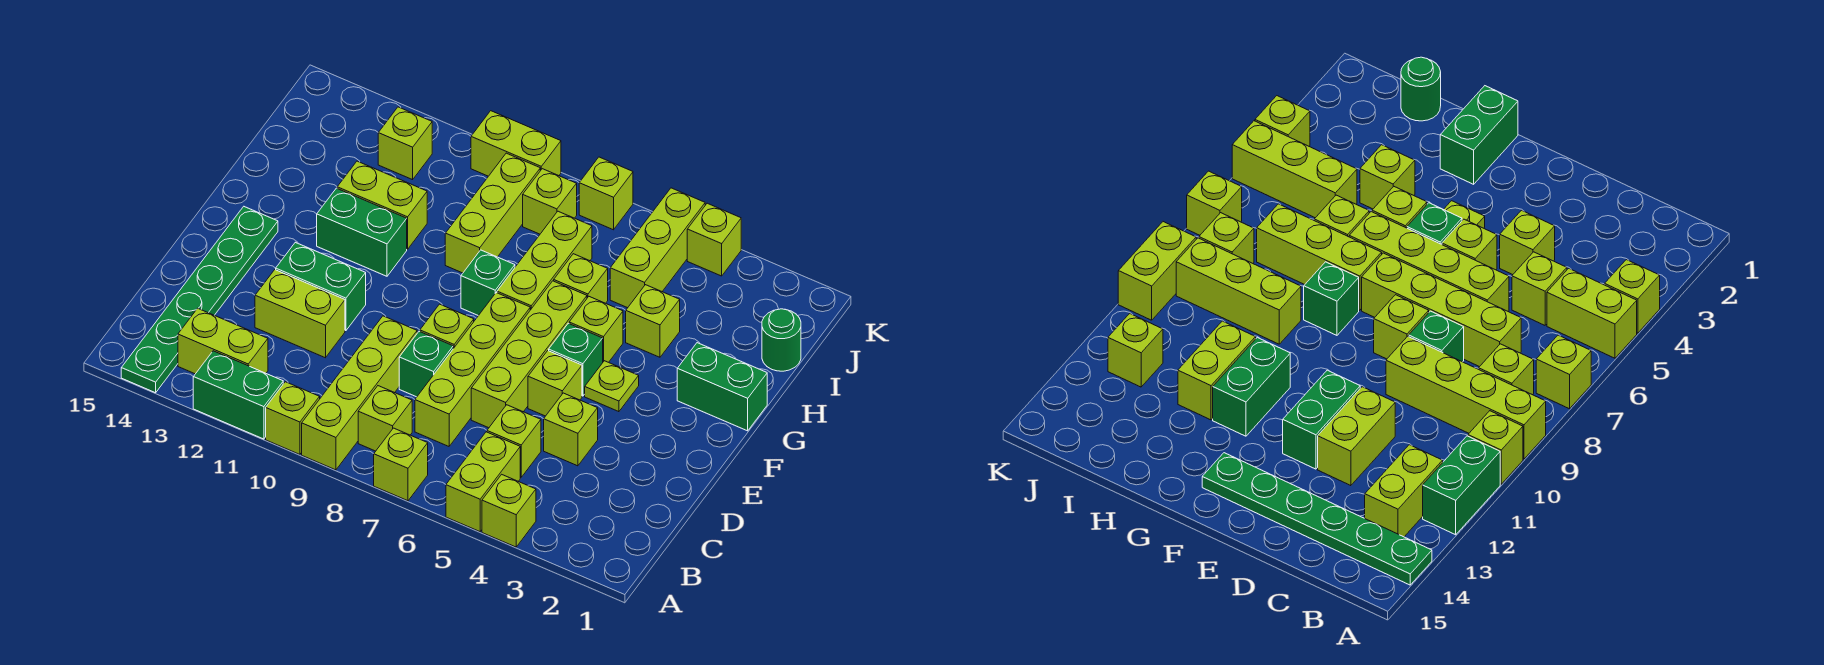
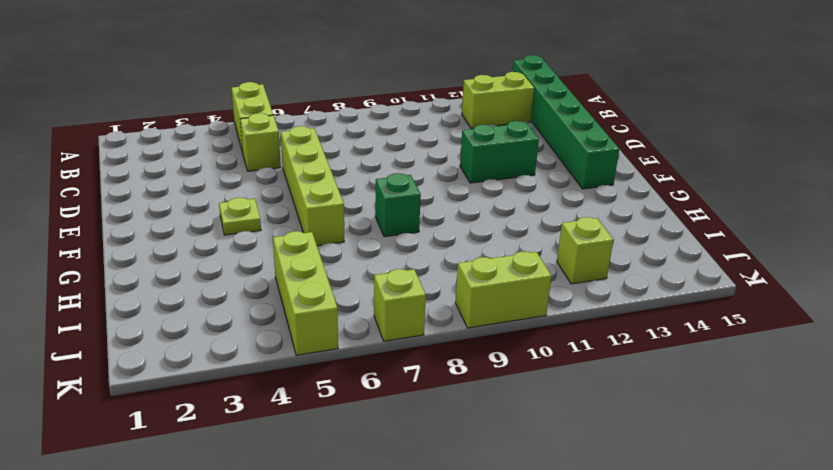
green brick A14:F14 level 1 -> green plate A14:F14 level 1
none -> lime brick A4 level 1
none -> lime brick A7 level 1
none -> lime brick A9:D9 level 1
none -> lime brick A10 level 1

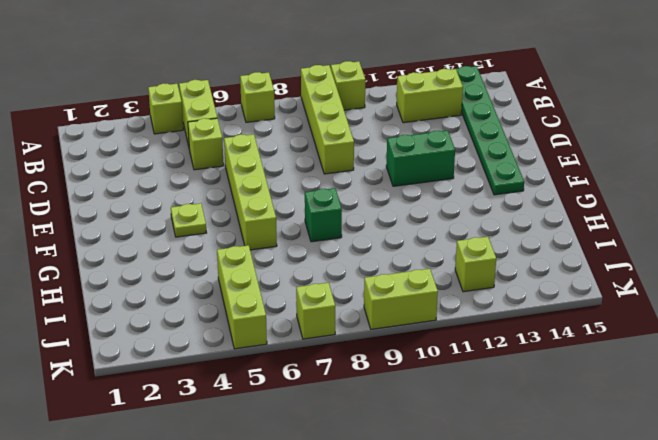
none -> green brick A11:A12 level 1
none -> lime brick B8 level 1
none -> lime brick C7:F7 level 1
none -> lime brick D4 level 1

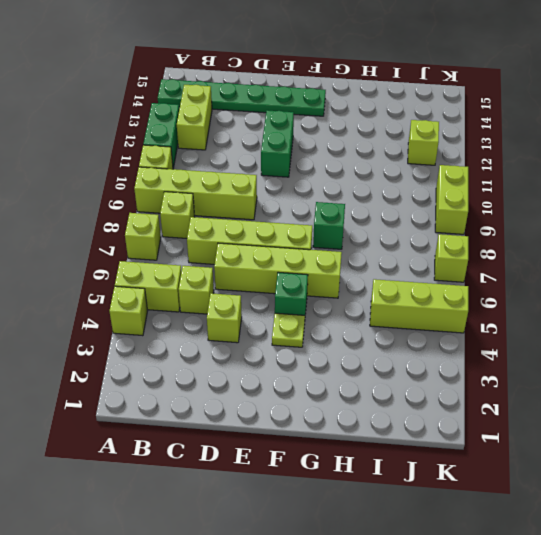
none -> green brick D8 level 1
none -> lime brick D11:D12 level 1
none -> lime brick E5 level 1
none -> lime brick E8 level 1

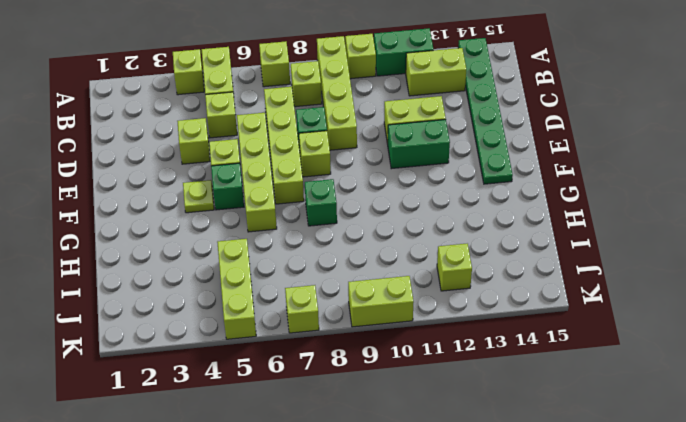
none -> green brick G1:G2 level 1
none -> lime brick G5 level 1
none -> lime brick G7:I7 level 1
none -> green brick G11:G12 level 1

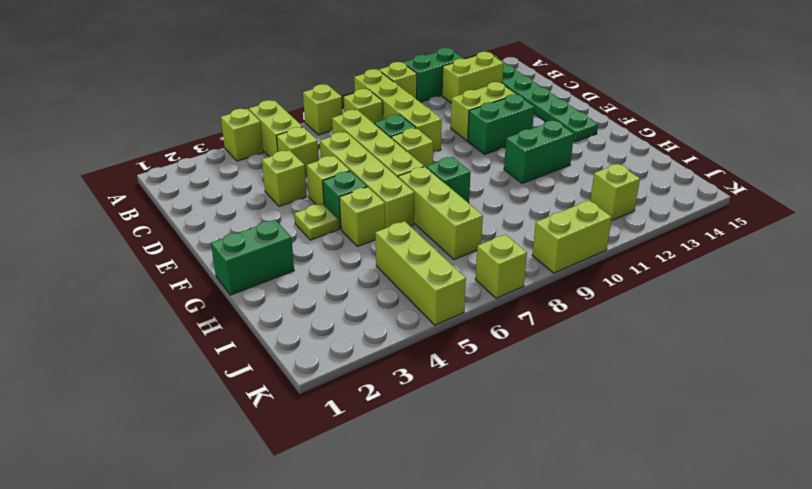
none -> lime brick H4 level 1
none -> lime brick H6 level 1
none -> lime brick H9:J9 level 1
none -> lime brick H11:H12 level 1

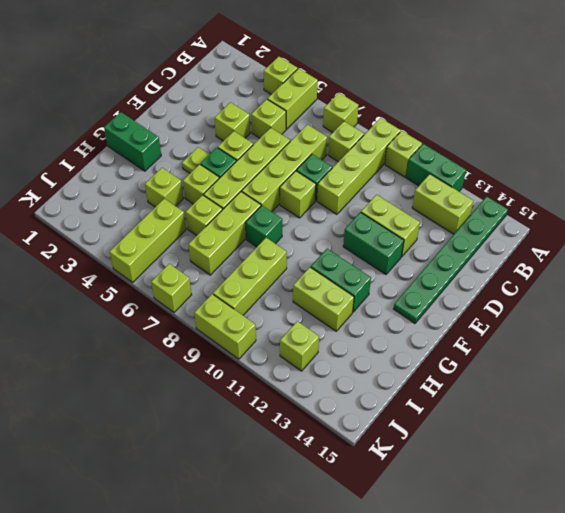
none -> green round brick I1 level 1
none -> lime brick J8 level 1
none -> lime brick K4 level 1

